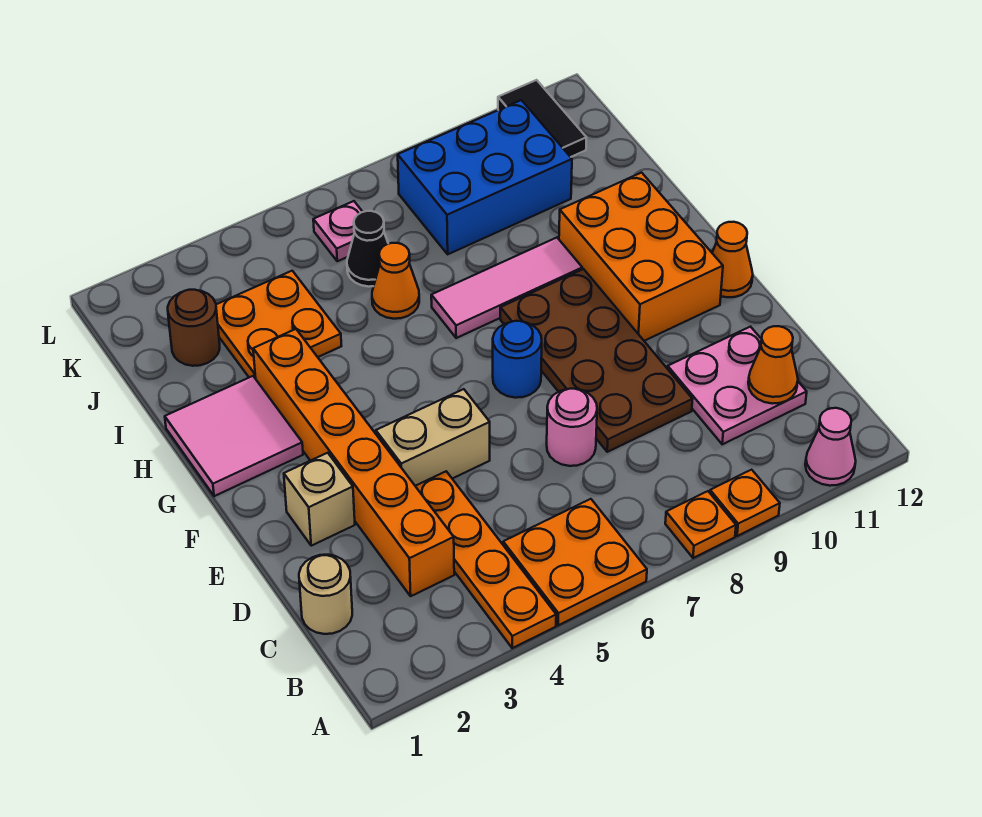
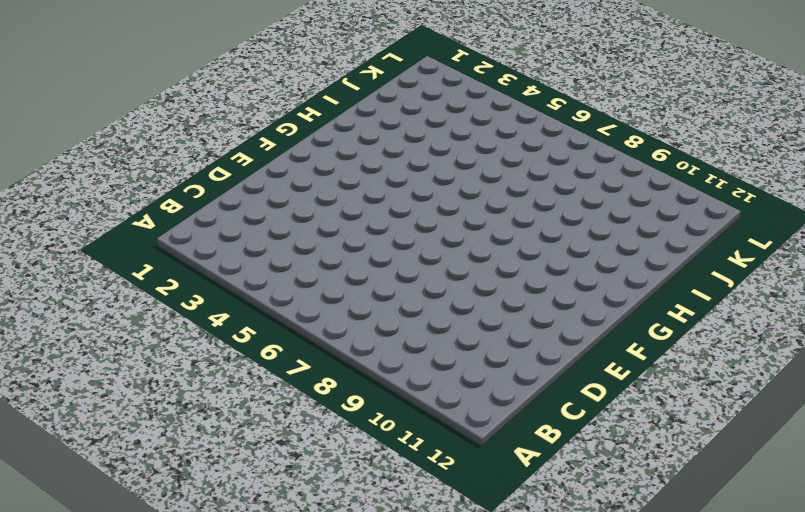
none -> orange plate A4:D4 level 1
none -> orange plate A5:B6 level 1
none -> orange plate A8 level 1

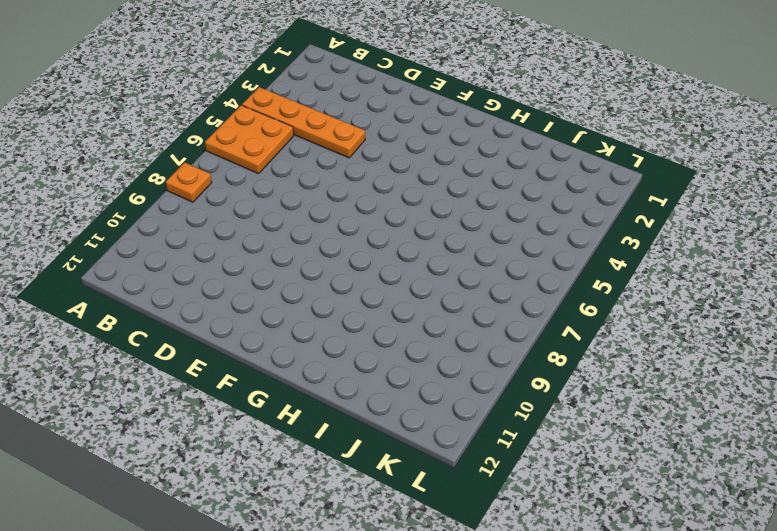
none -> orange plate A9 level 1
none -> pink cone A11 level 1
none -> tan round brick C1 level 1

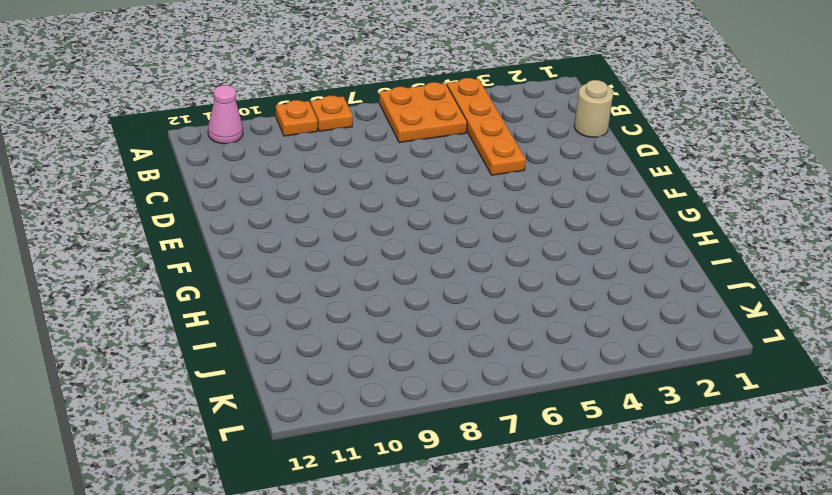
none -> orange brick C3:H3 level 1
none -> pink plate C10:D11 level 1
none -> pink round brick D7 level 1

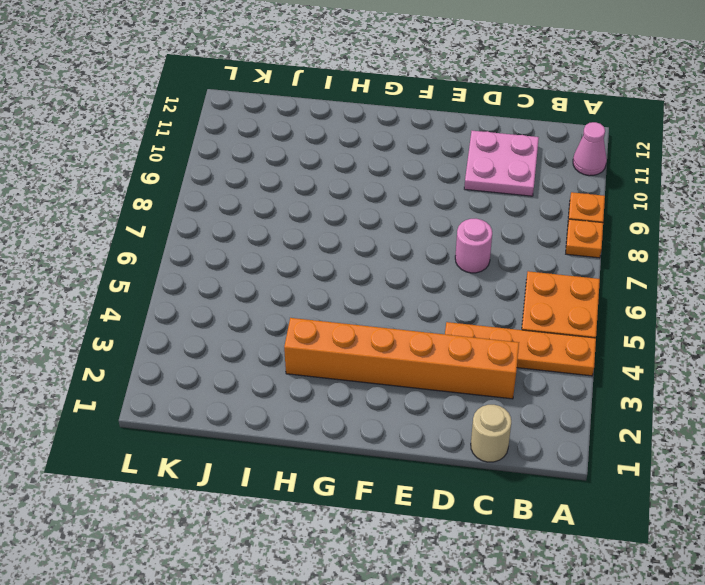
none -> brown plate D8:G9 level 1
none -> tan brick E2 level 1
none -> tan brick E4:E5 level 1

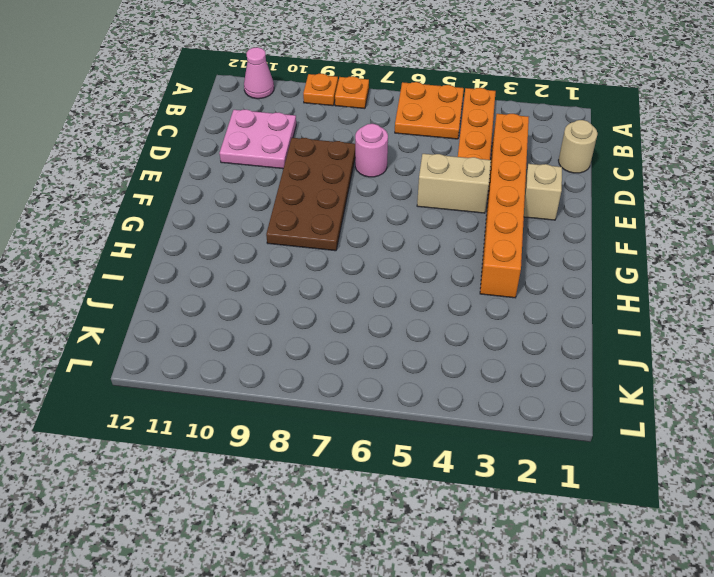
none -> blue round brick F7 level 1
none -> orange brick F10:H11 level 1
none -> orange cone F12 level 1

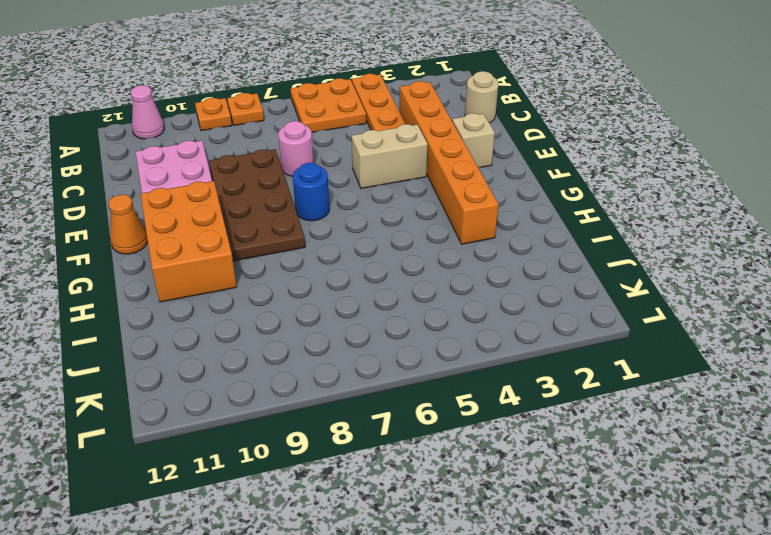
none -> pink tile G1:H2 level 1
none -> pink tile H7:H9 level 1
none -> orange plate I3:J4 level 1

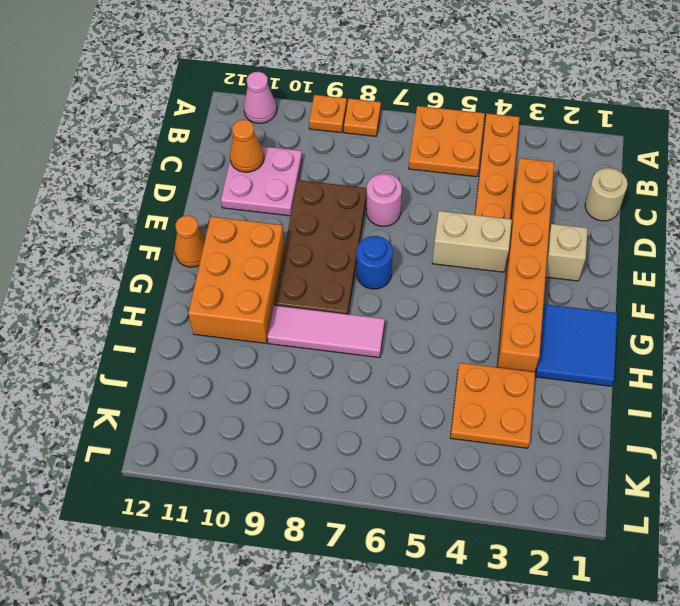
blue tile G1:H2 level 1 -> pink tile G1:H2 level 1
none -> orange cone I6 level 1
none -> brown round brick J2 level 1
none -> black cone J6 level 1

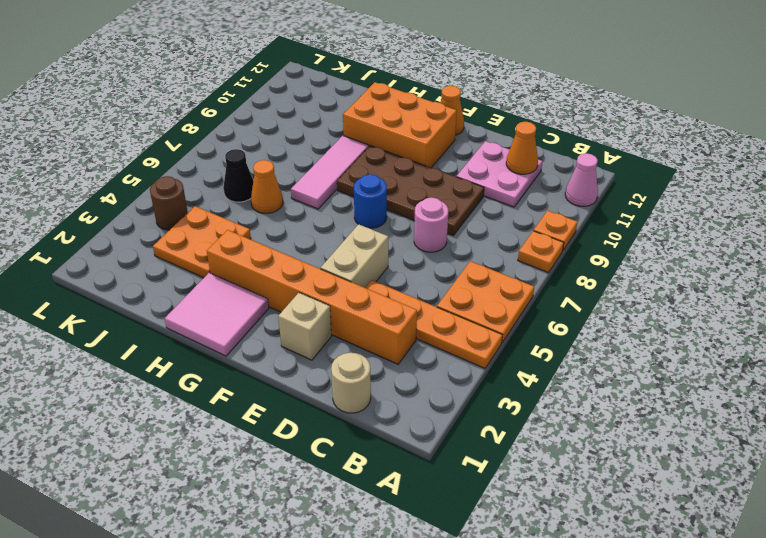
brown round brick K4 level 1 -> brown round brick J2 level 1
none -> blue brick J8:K10 level 1
none -> pink plate K6 level 1
none -> black tile K11:L11 level 1

